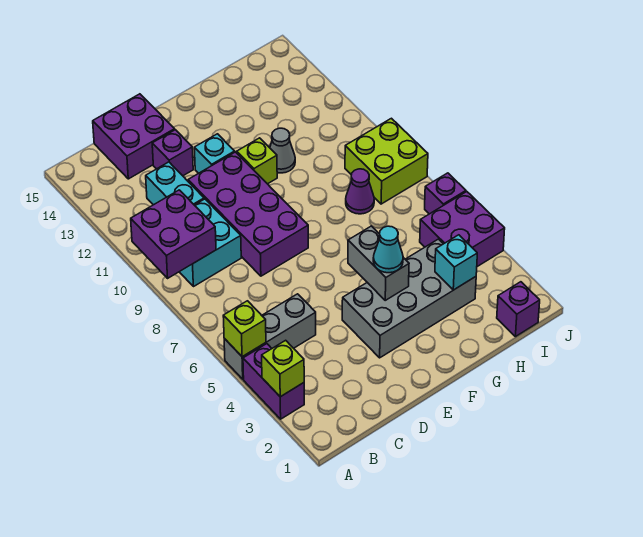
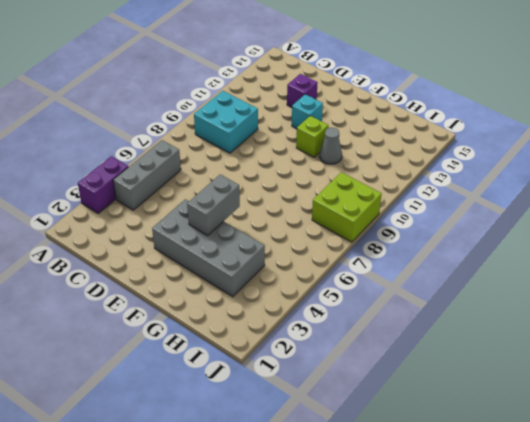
grey brick B4:B6 level 1 -> grey brick A5:C5 level 1
none -> cyan brick C11:C12 level 1
none -> purple brick C14:D15 level 1
none -> purple brick D8:E11 level 1

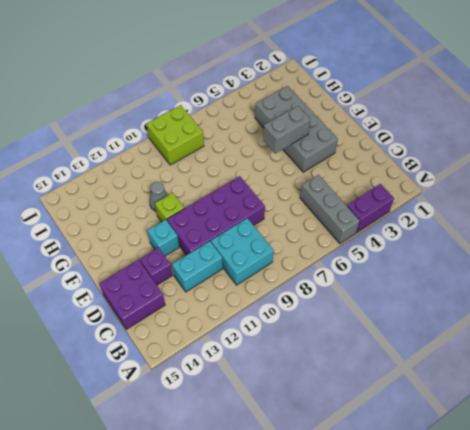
none -> purple cone H8 level 1
none -> purple brick I1 level 1
none -> purple brick I4:J5 level 1

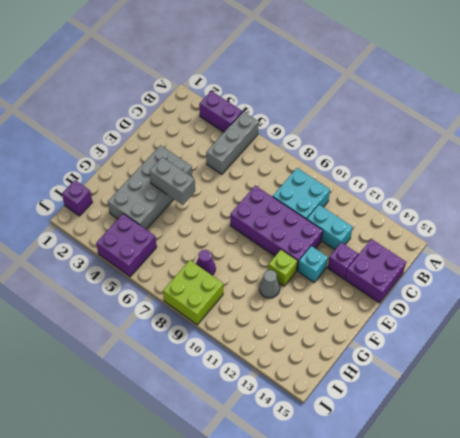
none -> purple brick J6 level 1
none -> lime brick A3 level 2
none -> lime brick A5 level 2

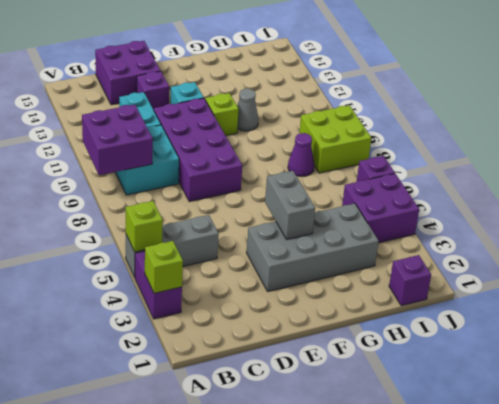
none -> cyan brick H3 level 2
none -> cyan cone F4 level 3

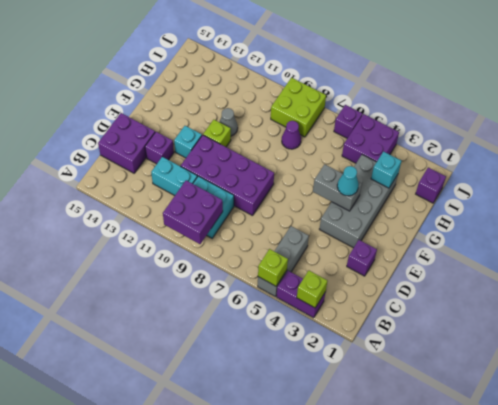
purple brick D2 level 1 -> none

